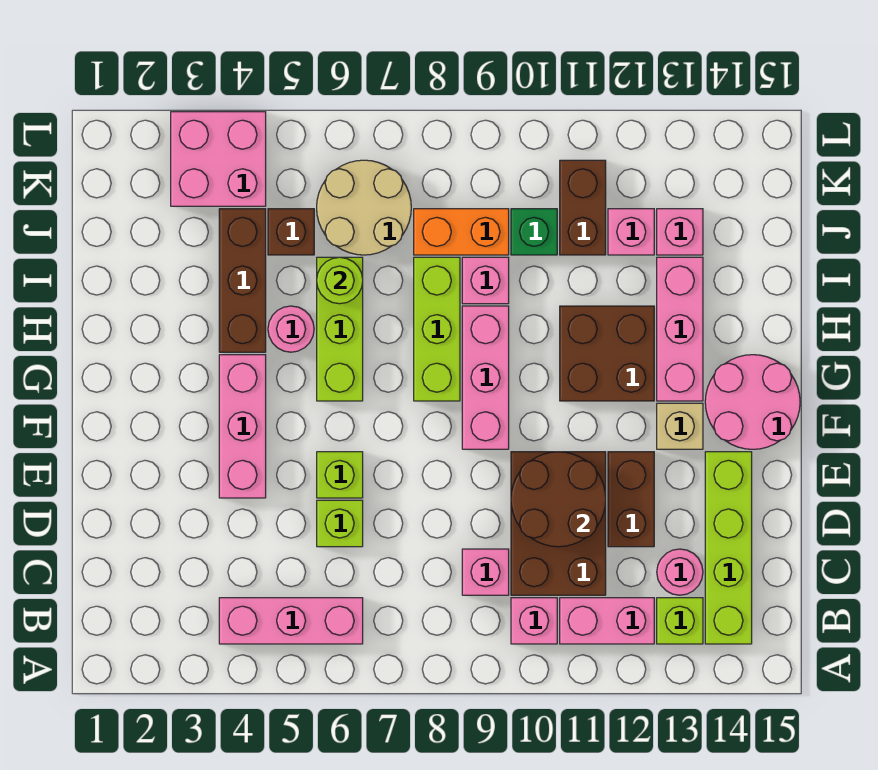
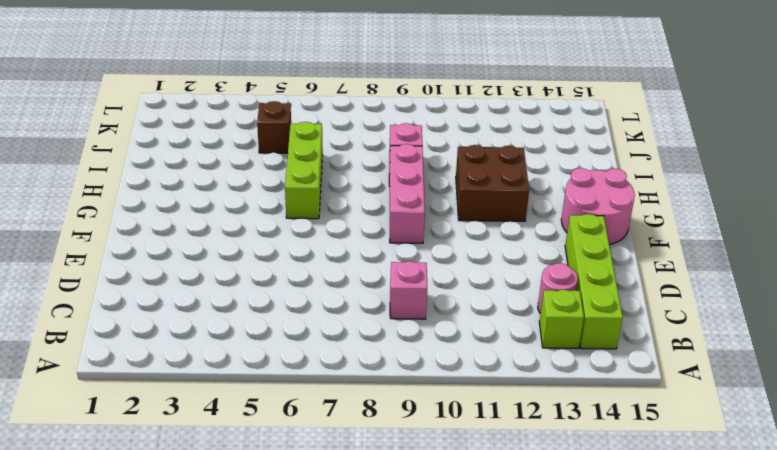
none -> pink brick B4:B6 level 1
none -> pink brick B10 level 1
none -> pink brick B11:B12 level 1
none -> brown brick C10:E11 level 1

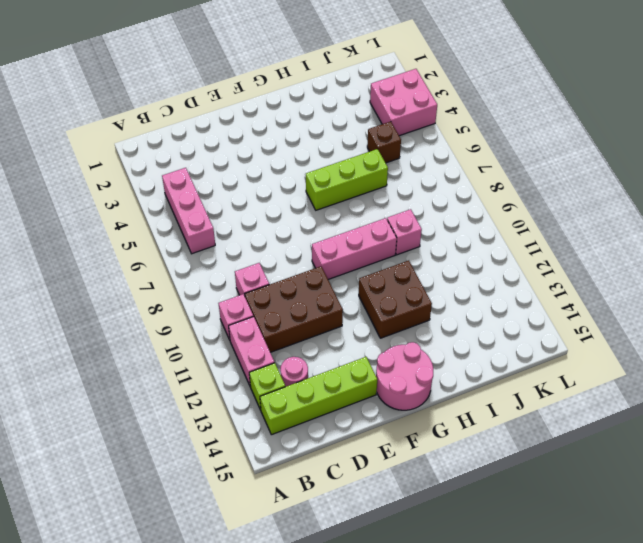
none -> lime brick D6 level 1
none -> brown brick D12:E12 level 1
none -> pink brick E4:G4 level 1
none -> lime brick E6 level 1

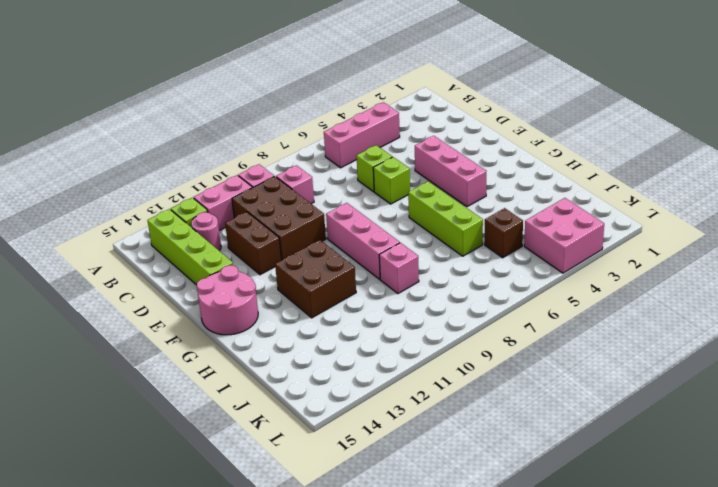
none -> tan brick F13 level 1
none -> lime brick G8:I8 level 1
none -> pink brick G13:I13 level 1
none -> brown brick H4:J4 level 1

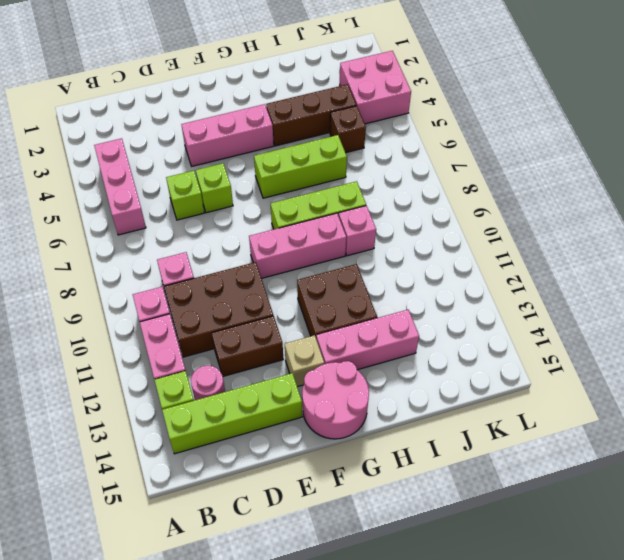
none -> pink round brick H5 level 1
none -> tan round brick J6:K7 level 1
none -> orange brick J8:J9 level 1
none -> green brick J10 level 1

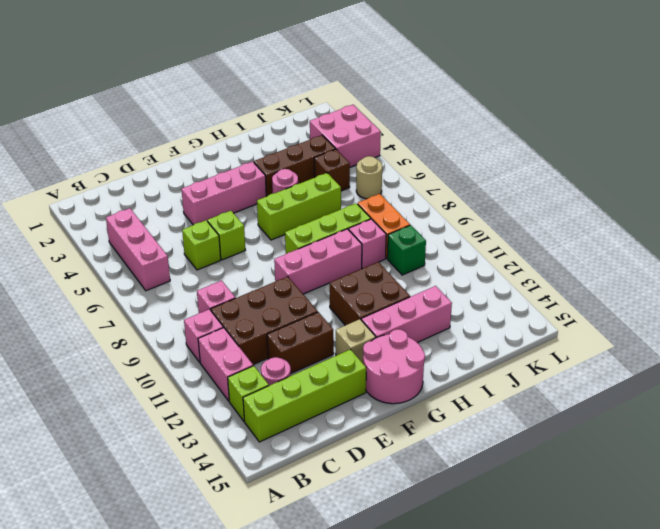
tan round brick K6 level 1 -> tan round brick J6:K7 level 1
none -> brown brick J11:K11 level 1
none -> pink brick J12 level 1
none -> pink brick J13 level 1
none -> brown round brick D10:E11 level 2

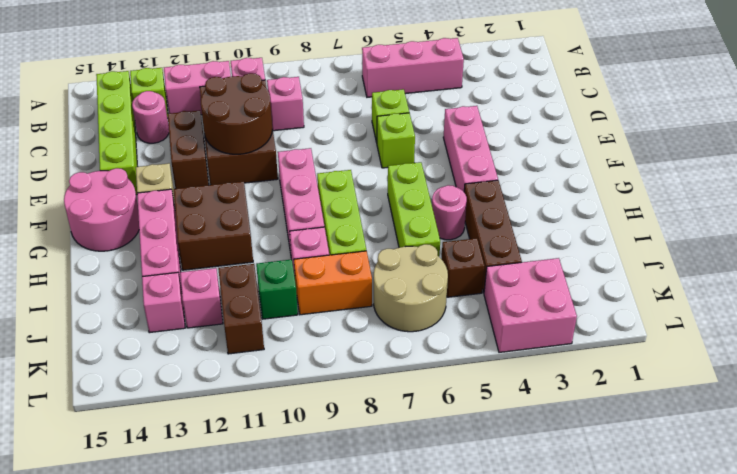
none -> lime round brick I6 level 2

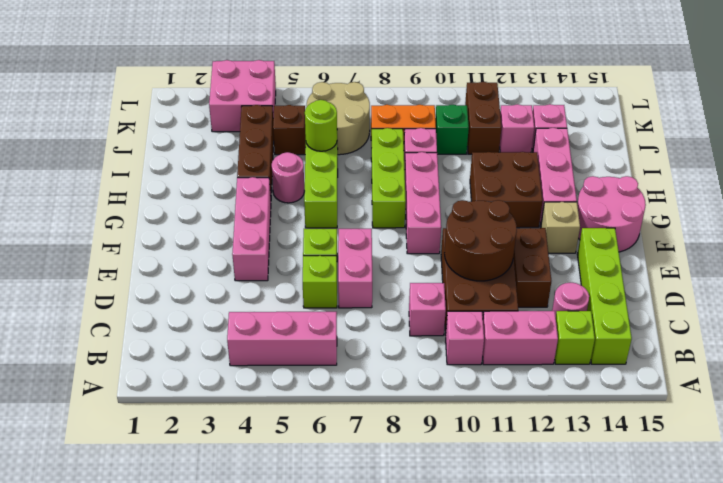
pink brick D7:E7 level 1 -> none

